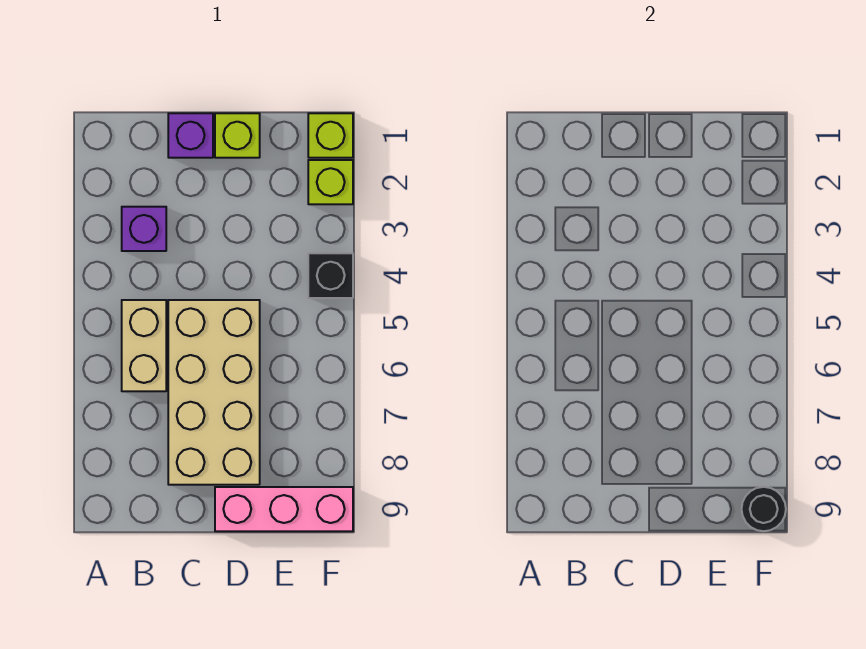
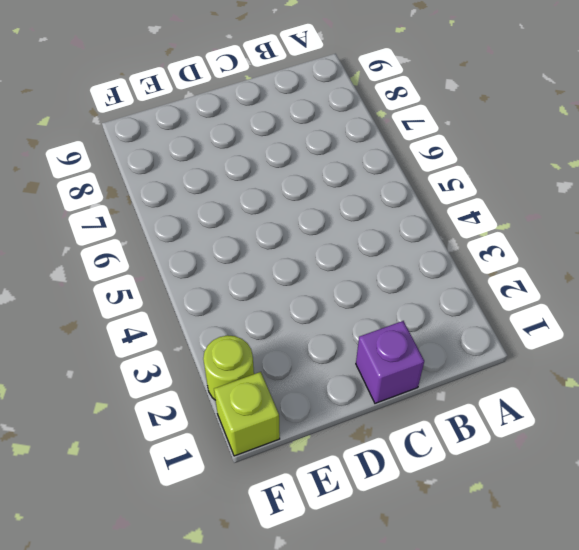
lime round brick F2 level 1 -> lime brick F2 level 1
none -> purple brick B3 level 1
none -> tan brick B5:B6 level 1

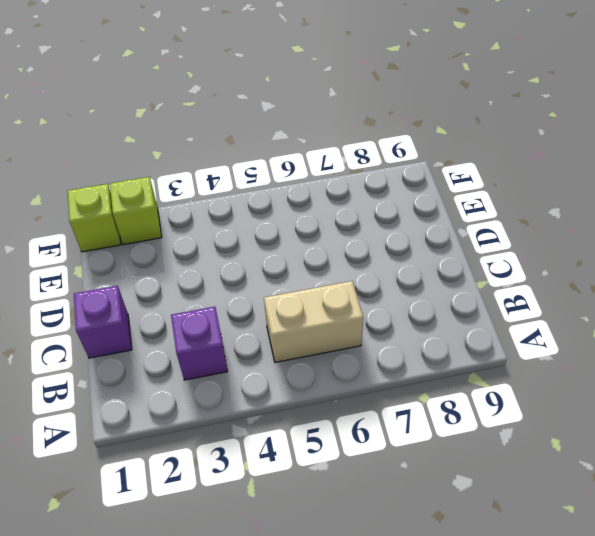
none -> tan brick C5:D8 level 1
none -> lime brick D1 level 1

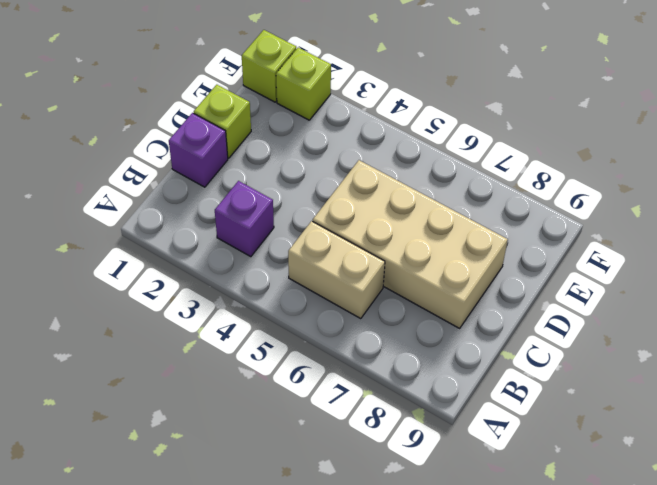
none -> pink brick D9:F9 level 1
none -> black brick F4 level 1

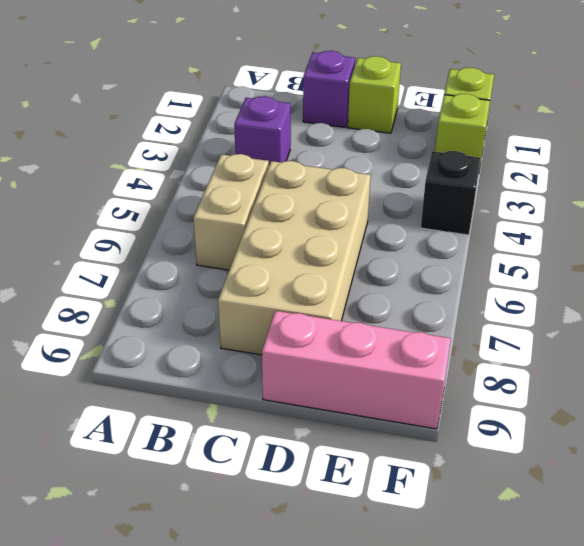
none -> black round brick F9 level 2

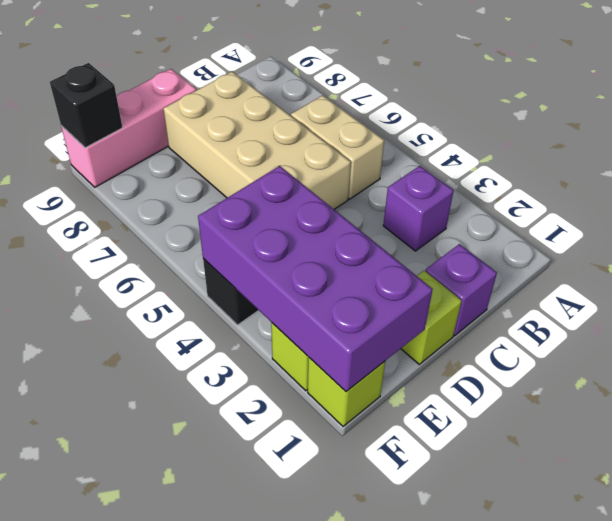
purple brick E1:F4 level 2 -> none
black brick F9 level 2 -> black round brick F9 level 2

